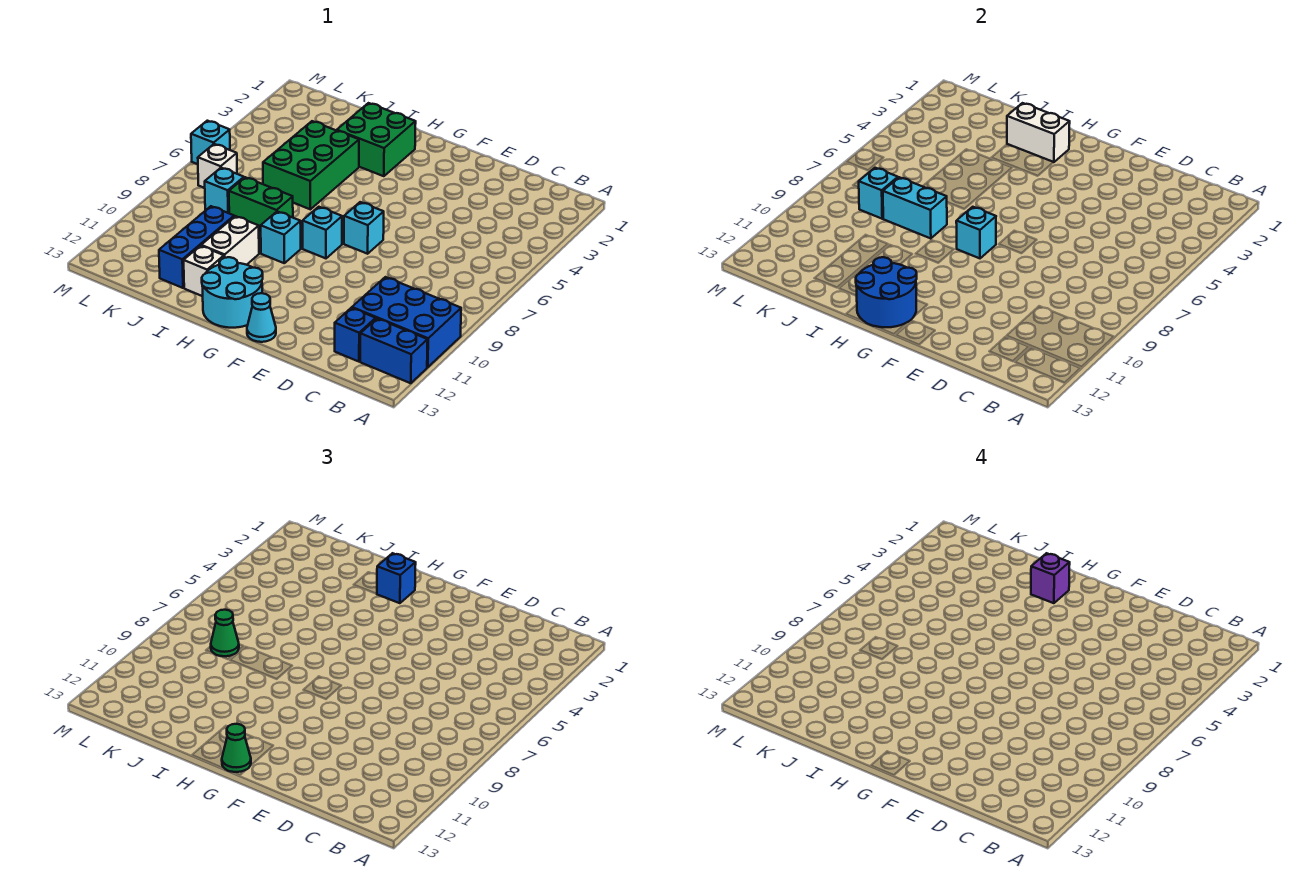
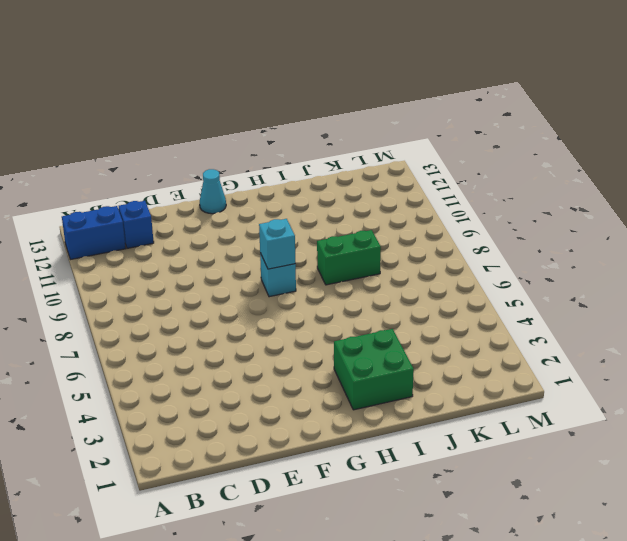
none -> blue brick A10:C11 level 1
none -> cyan brick F7 level 1
none -> cyan round brick G12:H13 level 1

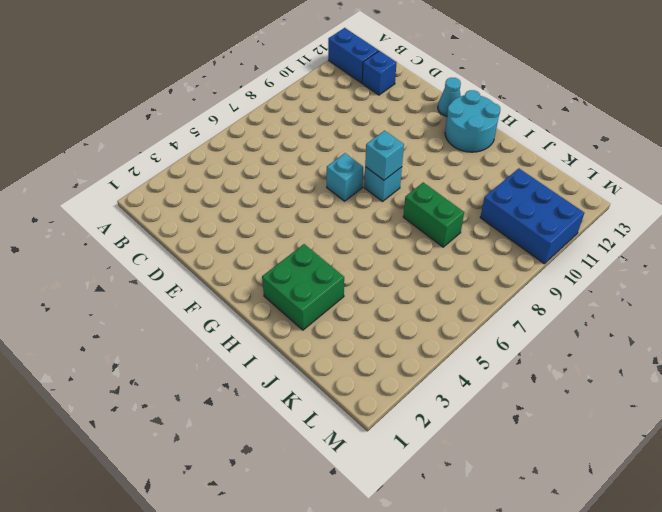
blue brick K10:M11 level 1 -> blue brick A10:C11 level 1
none -> cyan brick H9 level 1
none -> green brick I4:J6 level 1
none -> white brick I10:I11 level 1

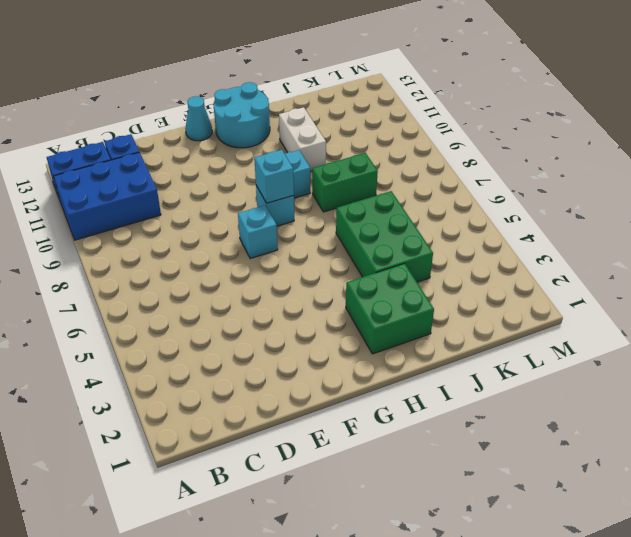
none -> white brick I12 level 1
none -> blue brick J10:J12 level 1
none -> cyan brick K8 level 1

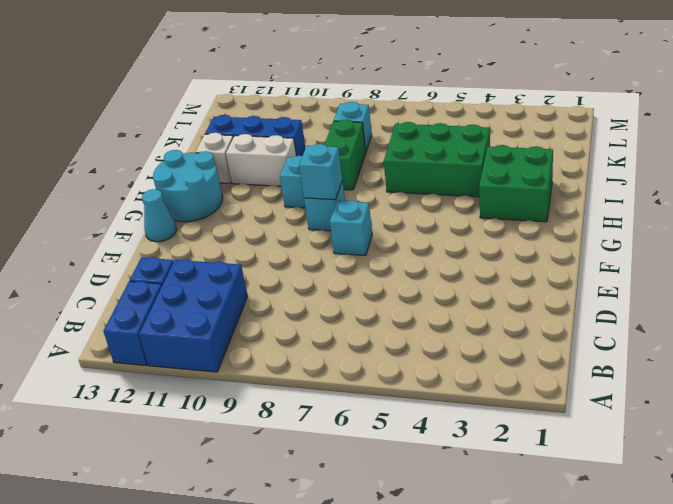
none -> white brick L7 level 1
none -> cyan brick M6 level 1
none -> blue round brick G12:H13 level 2

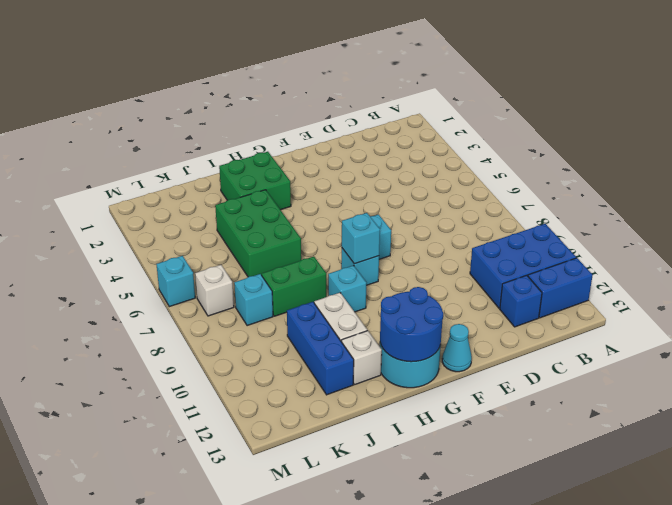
none -> white brick H2:I2 level 2
none -> cyan brick I8:J8 level 2
none -> cyan brick K8 level 2

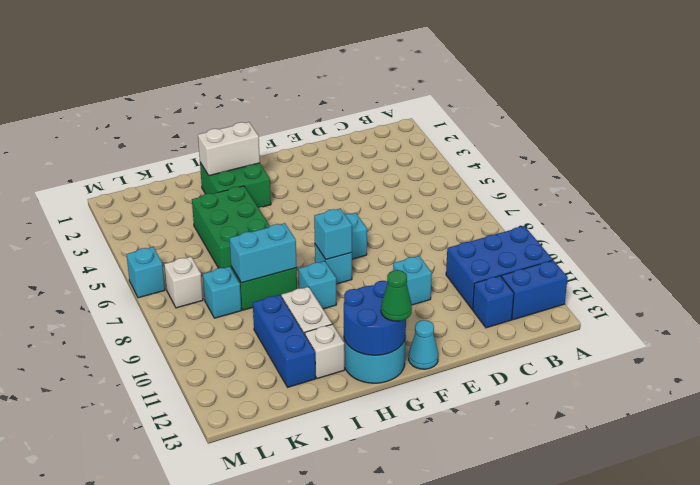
cyan brick E10 level 1 -> cyan brick K8 level 2
none -> blue brick H2 level 3
none -> green cone K8 level 3
none -> purple brick H2 level 4

